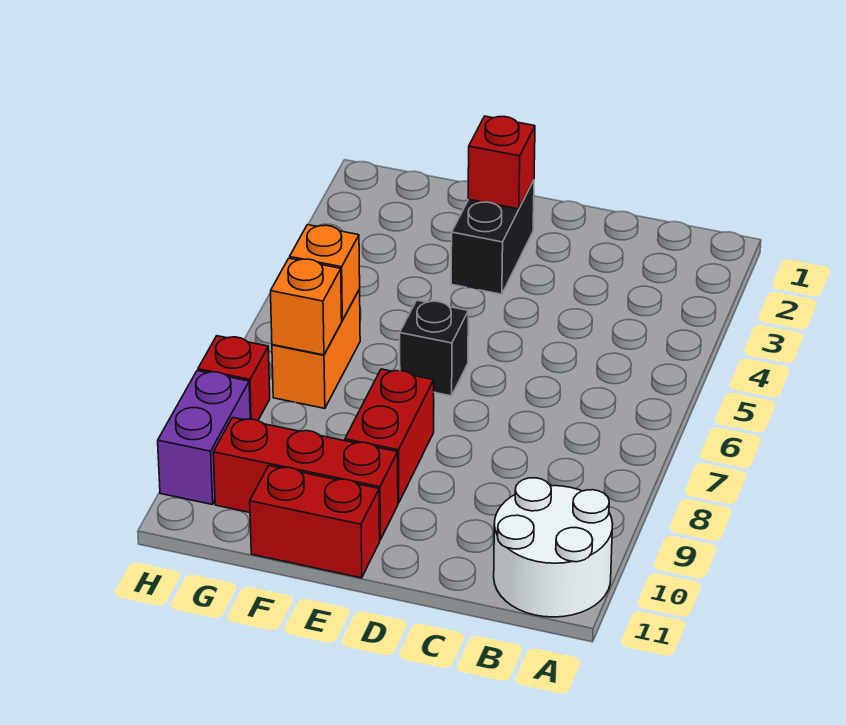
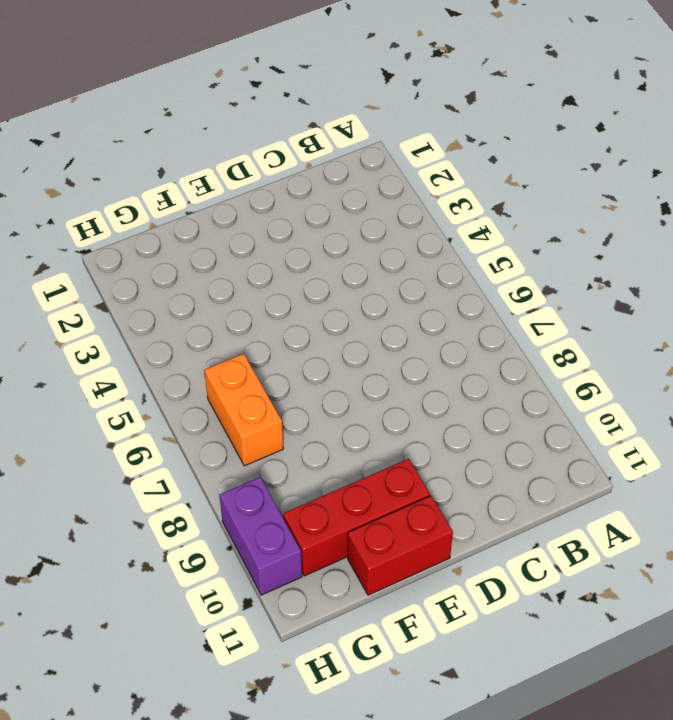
none -> white round brick A10:B11 level 1
none -> black brick E2:E3 level 1
none -> black brick E6 level 1

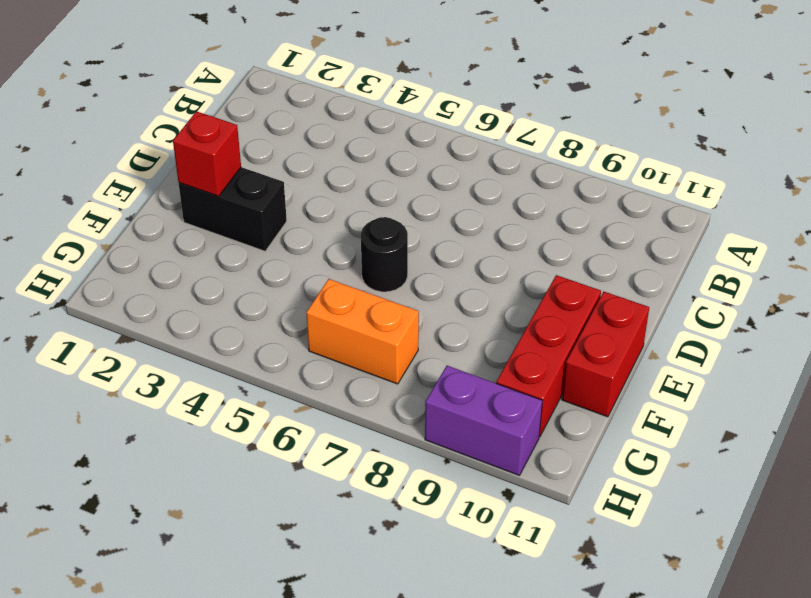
black round brick E6 level 1 -> black brick E6 level 1
none -> white round brick A10:B11 level 1
none -> red brick E8:E9 level 1
none -> red brick H8 level 1

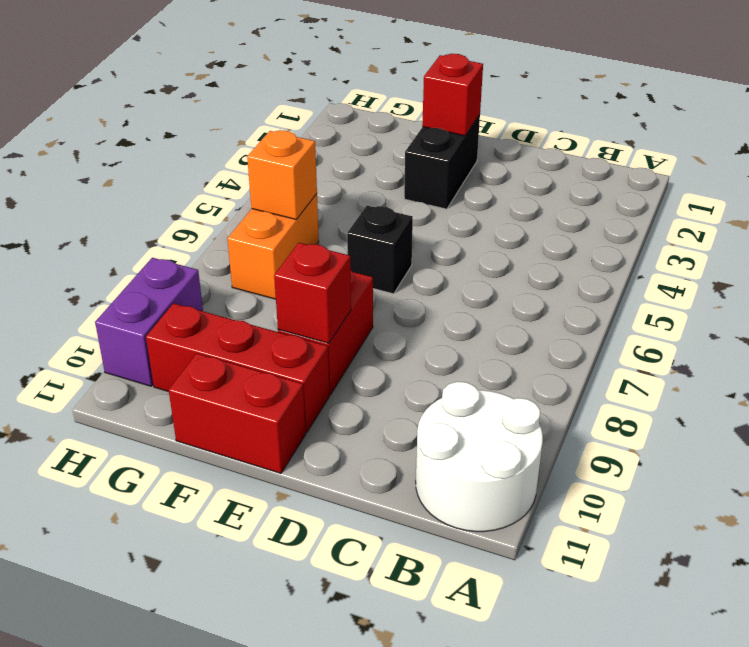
red brick E9 level 2 -> red brick H8 level 1
none -> orange brick G7 level 2

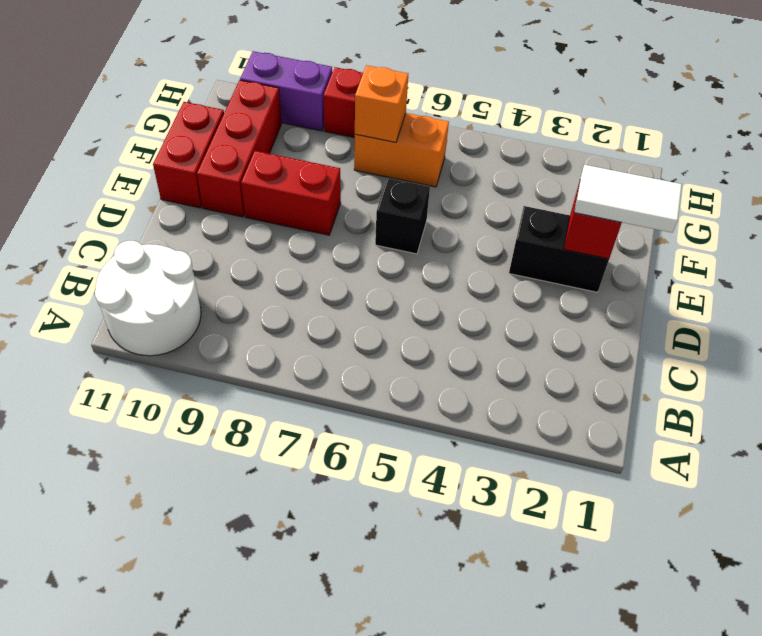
white tile E1:E2 level 3 -> none
none -> orange brick G6 level 2

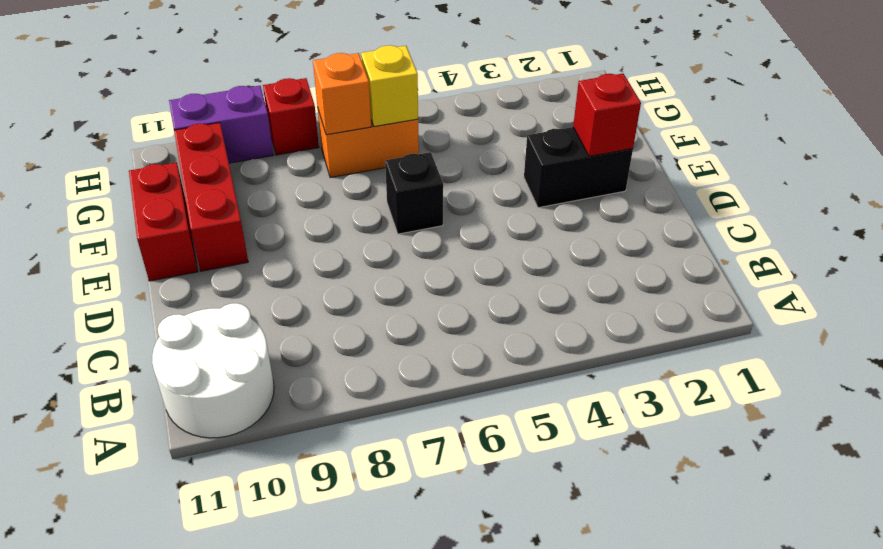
yellow brick G6 level 2 -> orange brick G6 level 2
none -> red brick E8:E9 level 1

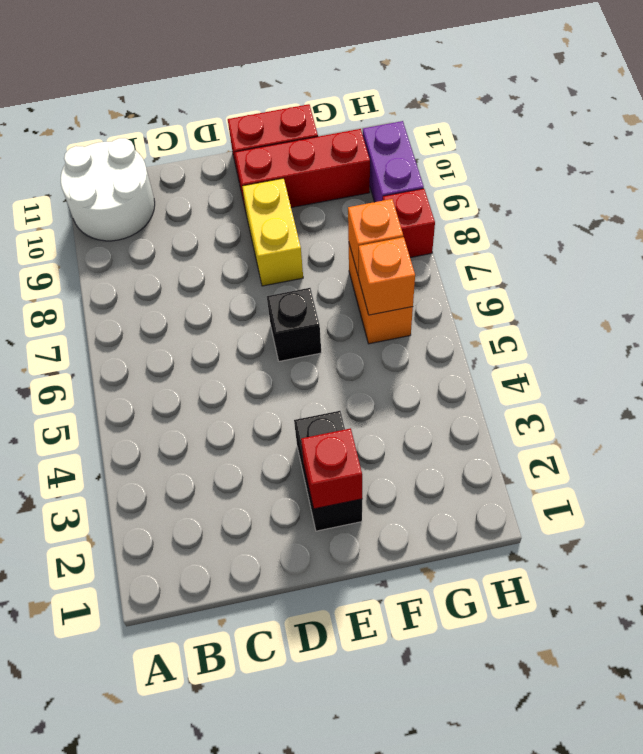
yellow brick E8:E9 level 1 -> red brick E8:E9 level 1

